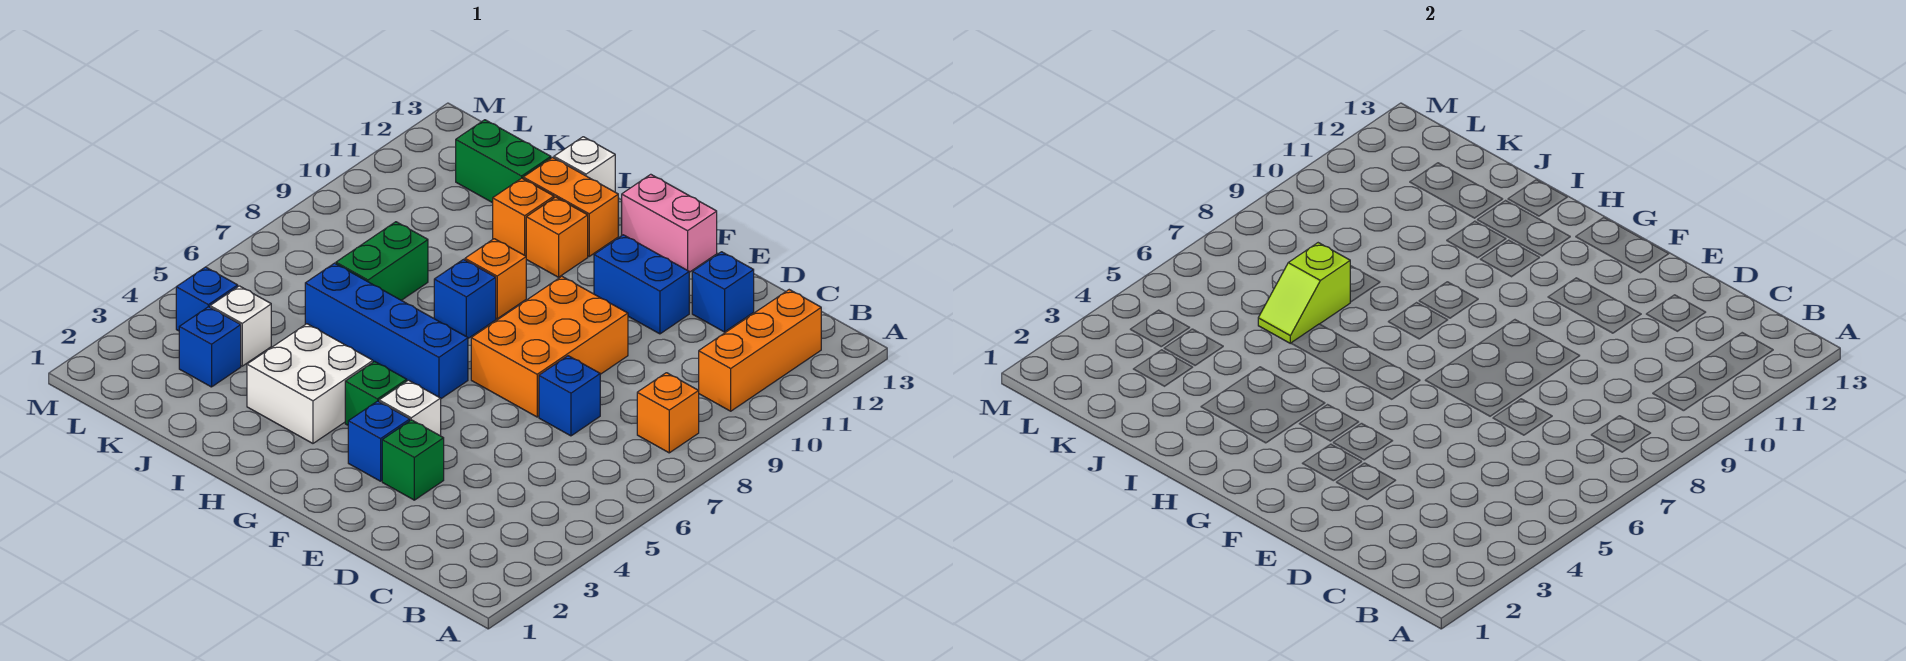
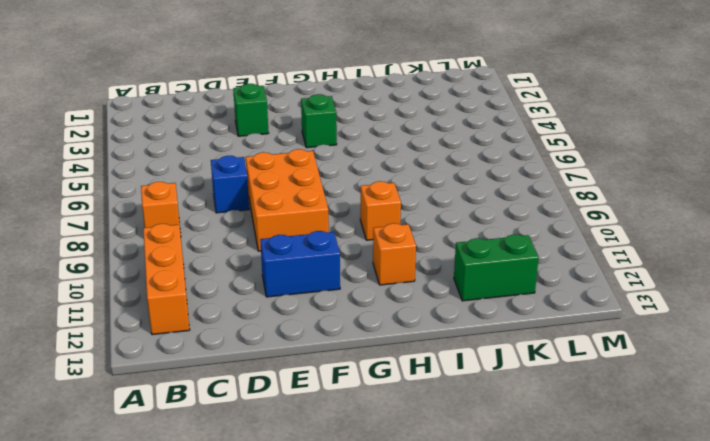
none -> blue brick D12 level 1
none -> blue brick F3 level 1
none -> white brick F4 level 1

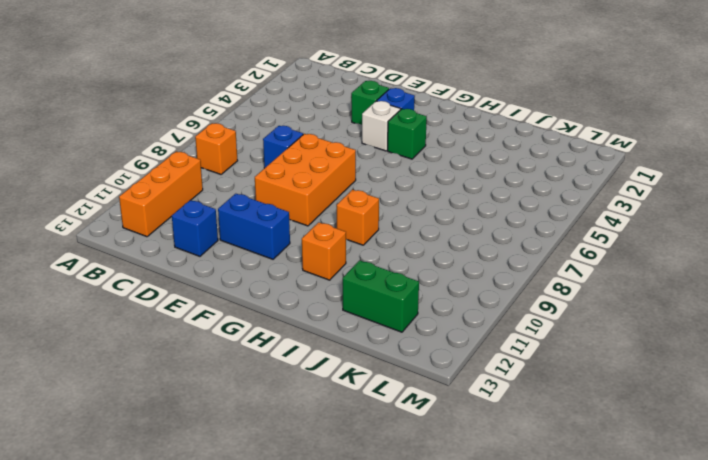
none -> pink brick F13:G13 level 1
none -> blue brick G6:J6 level 1
none -> white brick H3:I4 level 1

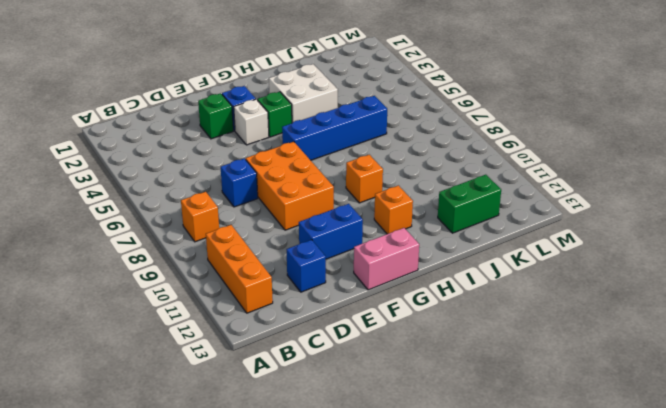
none -> blue brick H8 level 1
none -> orange brick H12:I12 level 1
none -> orange brick I11 level 1

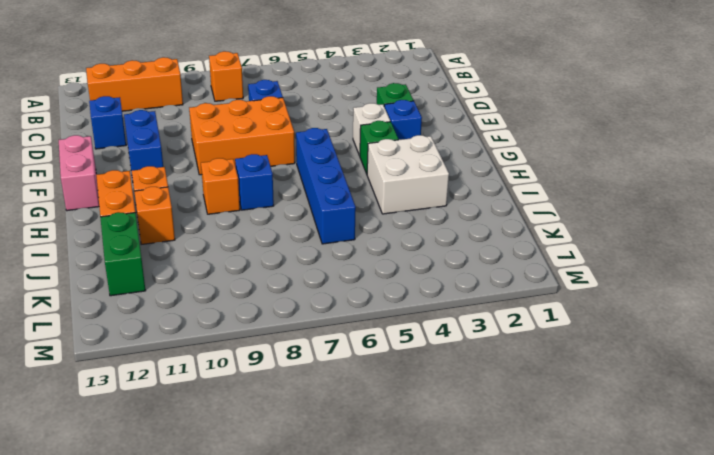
none -> white brick I13 level 1
none -> green brick J7:J8 level 1
none -> blue brick K3 level 1

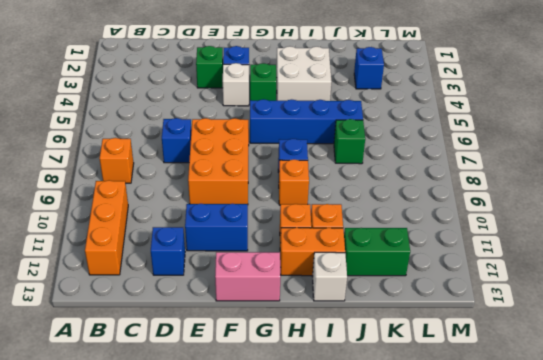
green brick J7 level 1 -> green brick J7:J8 level 1
none -> white brick K4 level 1
none -> blue brick L4 level 1
none -> lime slope J6:J7 level 2 top 7

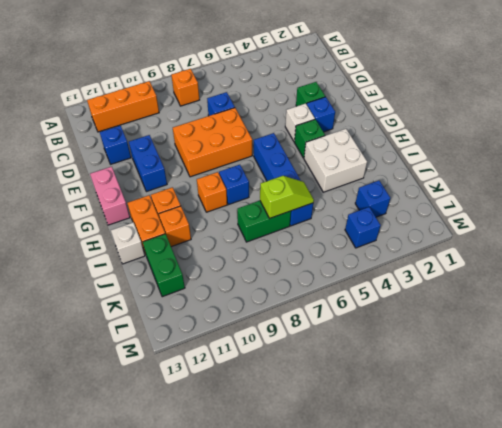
none -> white brick K4 level 1

